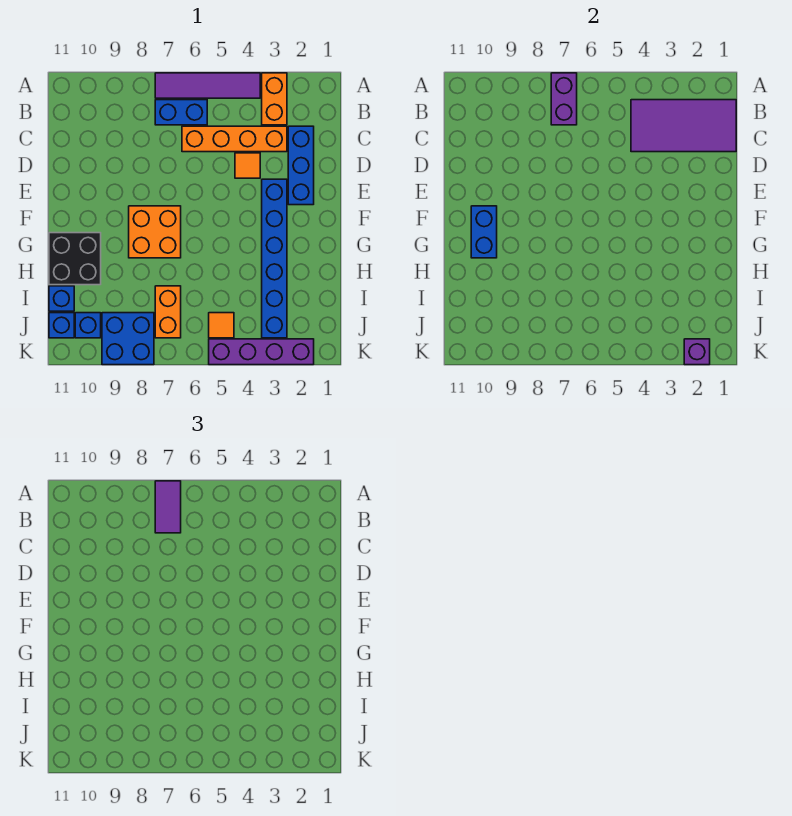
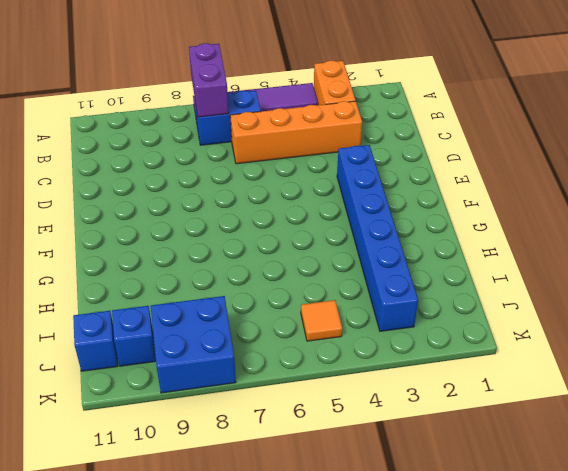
none -> blue brick C2:E2 level 1
none -> orange tile D4 level 1
none -> orange brick F7:G8 level 1

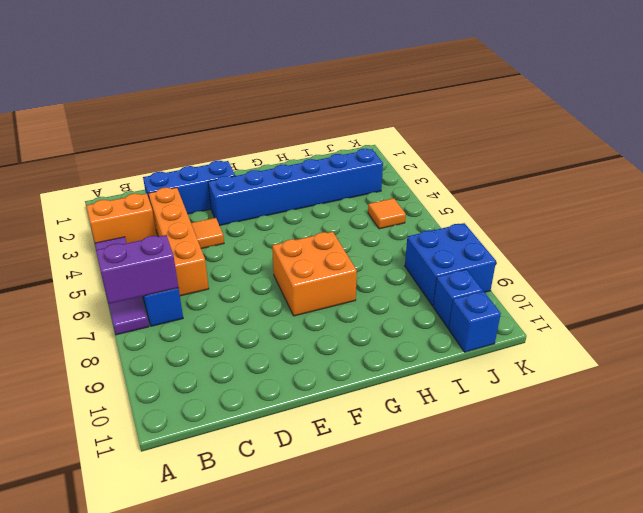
none -> black brick G10:H11 level 1
none -> orange brick I7:J7 level 1
none -> blue brick I11 level 1

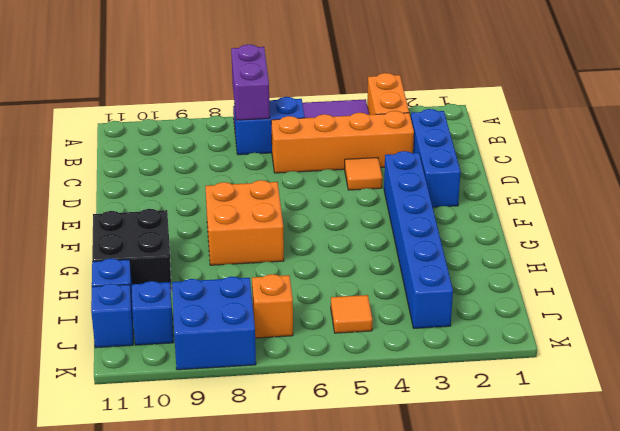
orange brick J7 level 1 -> orange brick I7:J7 level 1
none -> purple brick K2:K5 level 1
none -> purple tile B1:C4 level 2
none -> blue brick F10:G10 level 2

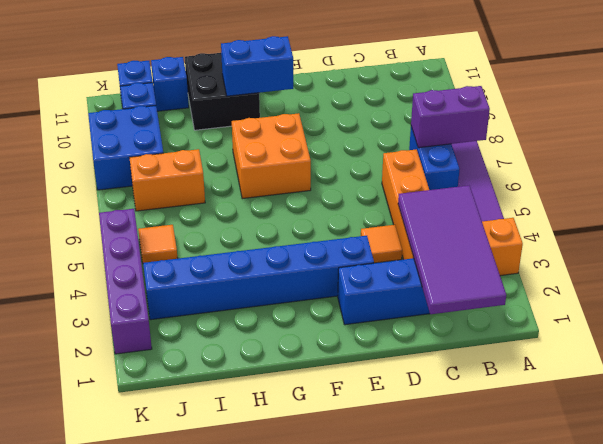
none -> purple brick K2 level 2
none -> purple tile A7:B7 level 3

